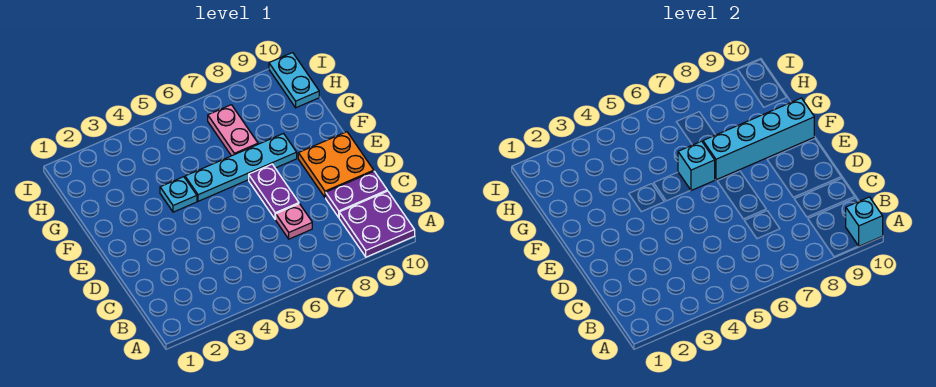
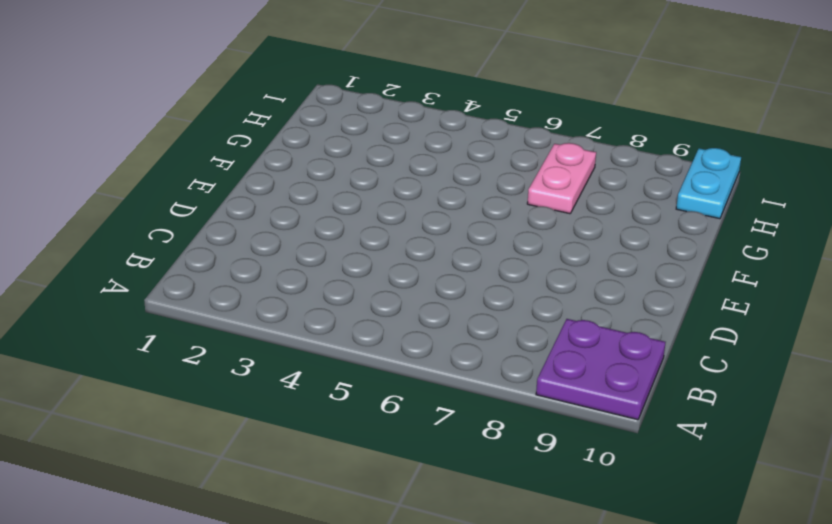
none -> pink plate C7 level 1
none -> purple plate C9:C10 level 1
none -> purple plate D7:E7 level 1

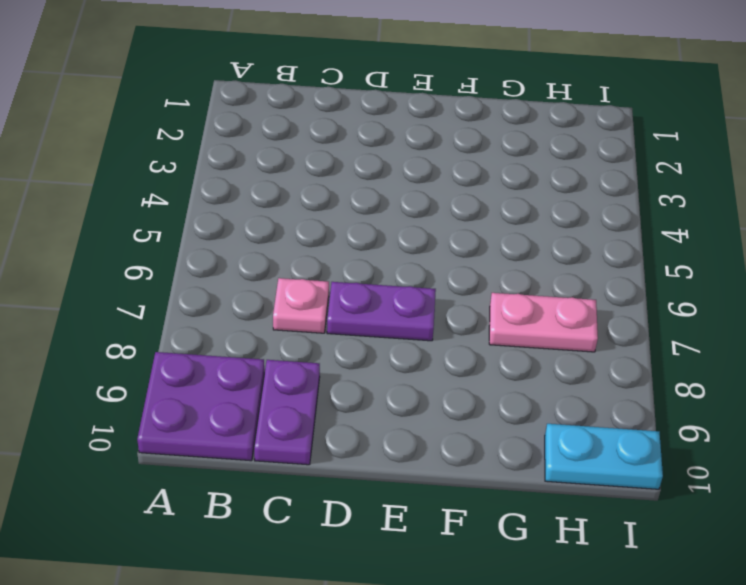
none -> orange plate D9:E10 level 1
none -> cyan plate F4 level 1
none -> cyan plate F5:F8 level 1

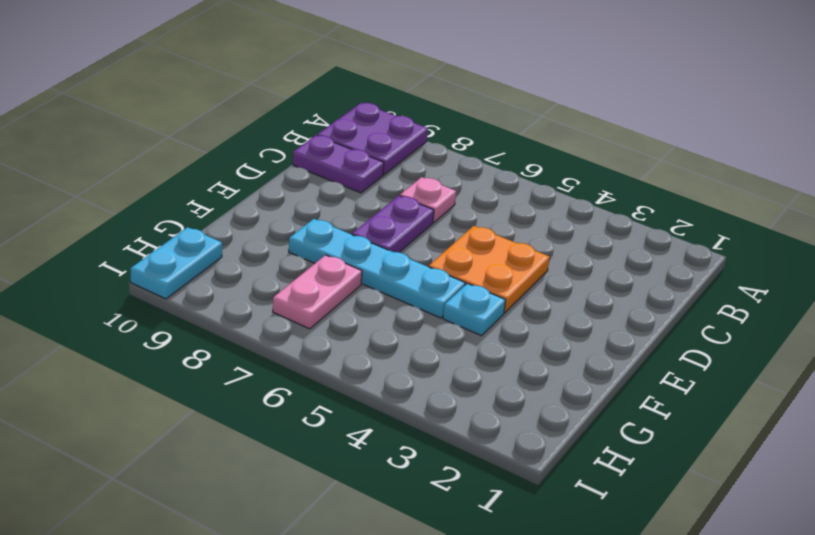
orange plate D4:E5 level 1 -> orange plate D9:E10 level 1
none -> cyan brick A10 level 2
none -> cyan brick F6 level 2
none -> cyan brick F7:F10 level 2

